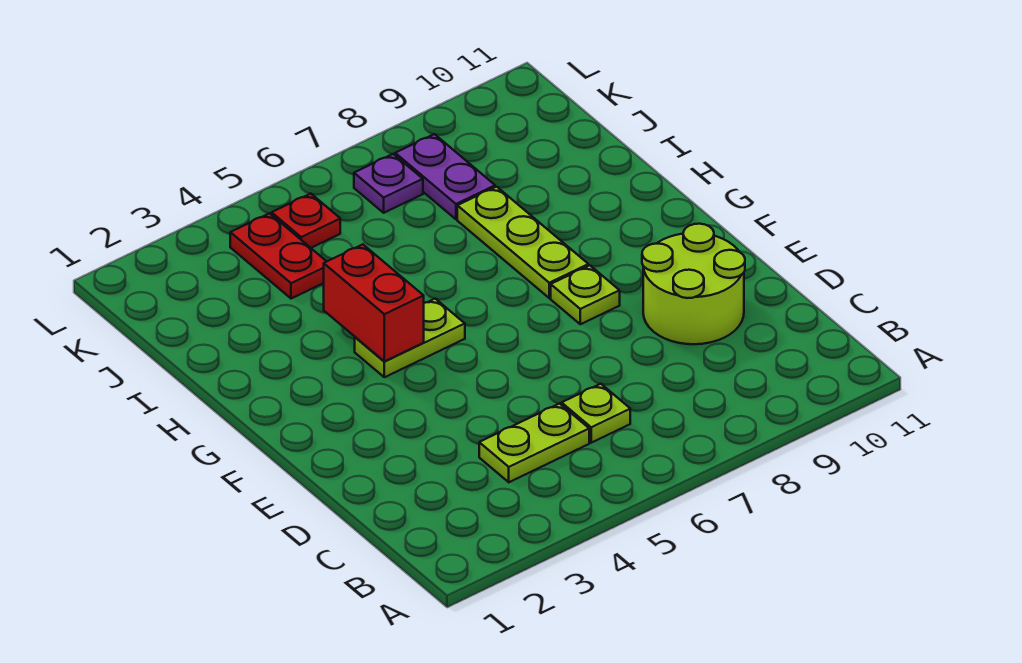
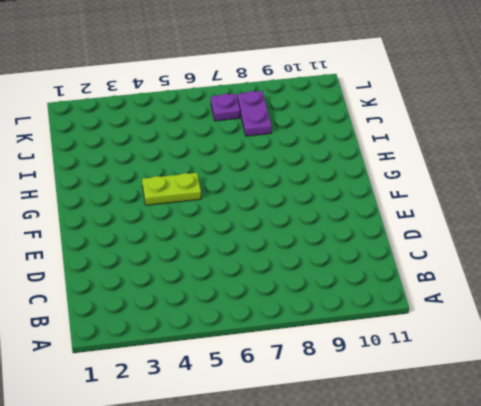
none -> lime plate C4:C5 level 1
none -> lime plate C6 level 1

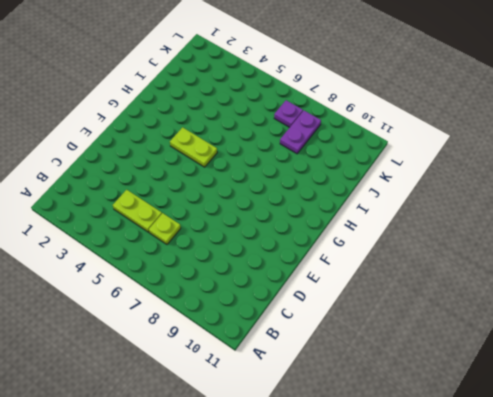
none -> lime round brick D9:E10 level 1
none -> lime plate F8 level 1

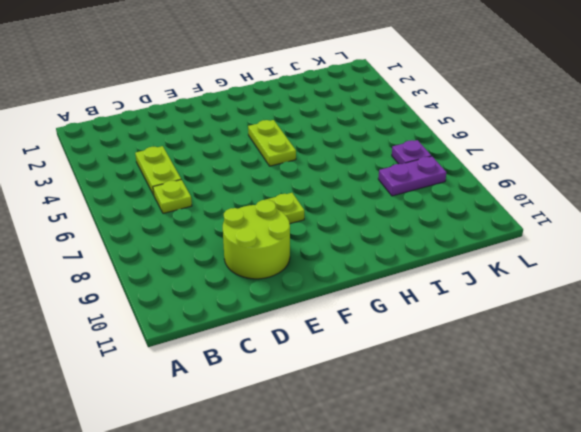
none -> lime plate G8:I8 level 1
none -> red plate J4:K4 level 1

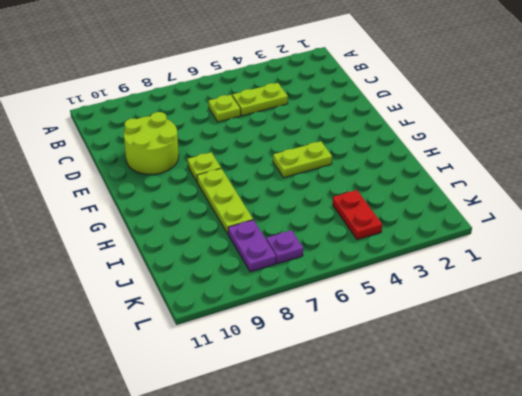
none -> red plate K5 level 1
none -> red brick G4:H4 level 2

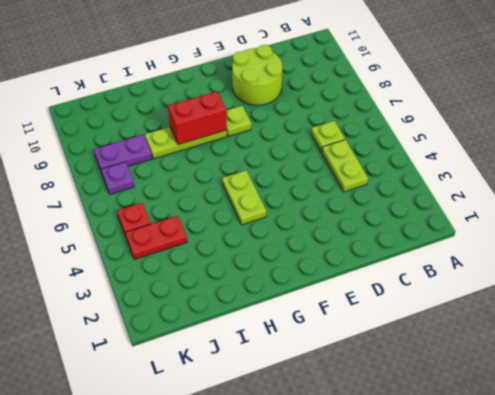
red brick G8:H8 level 2 -> red brick G4:H4 level 2

